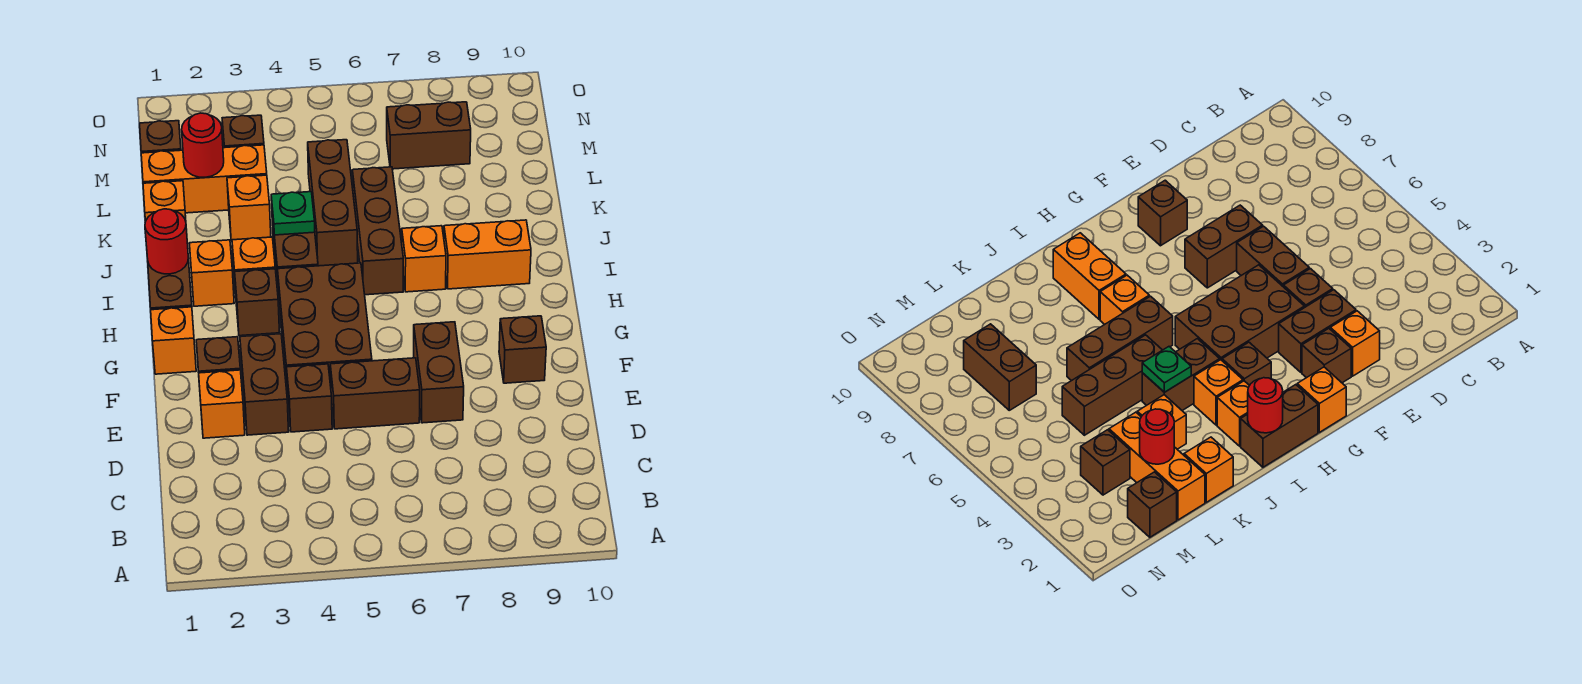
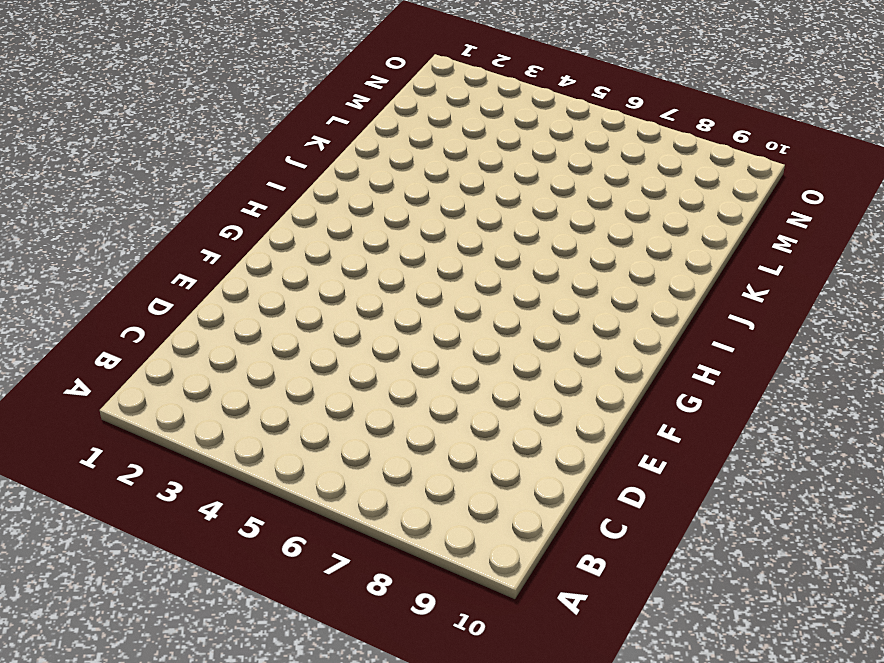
none -> orange brick E2 level 1
none -> brown brick E3:F3 level 1
none -> brown brick E4 level 1

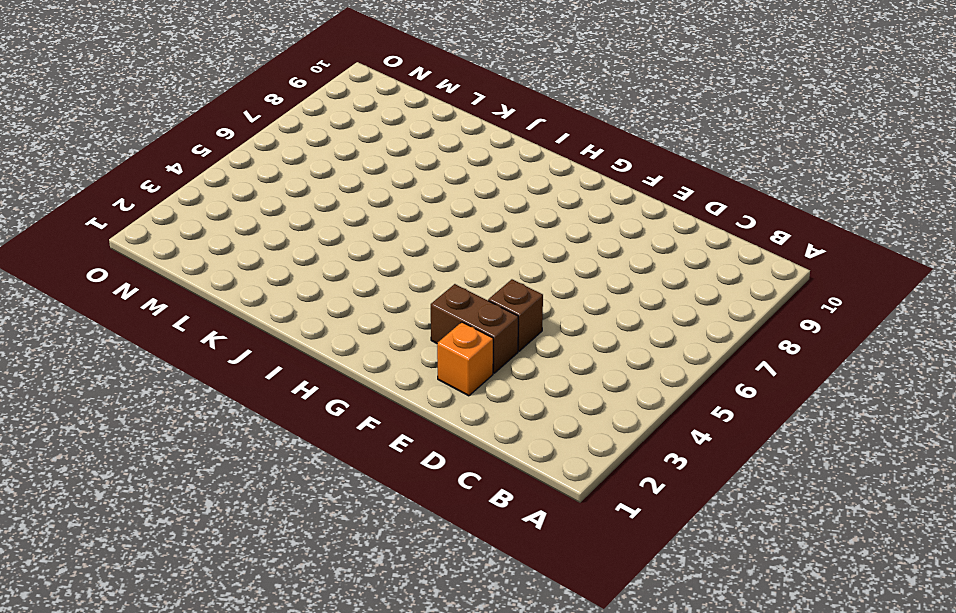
none -> brown brick E5:E6 level 1
none -> brown brick E7:F7 level 1
none -> brown brick F2 level 1

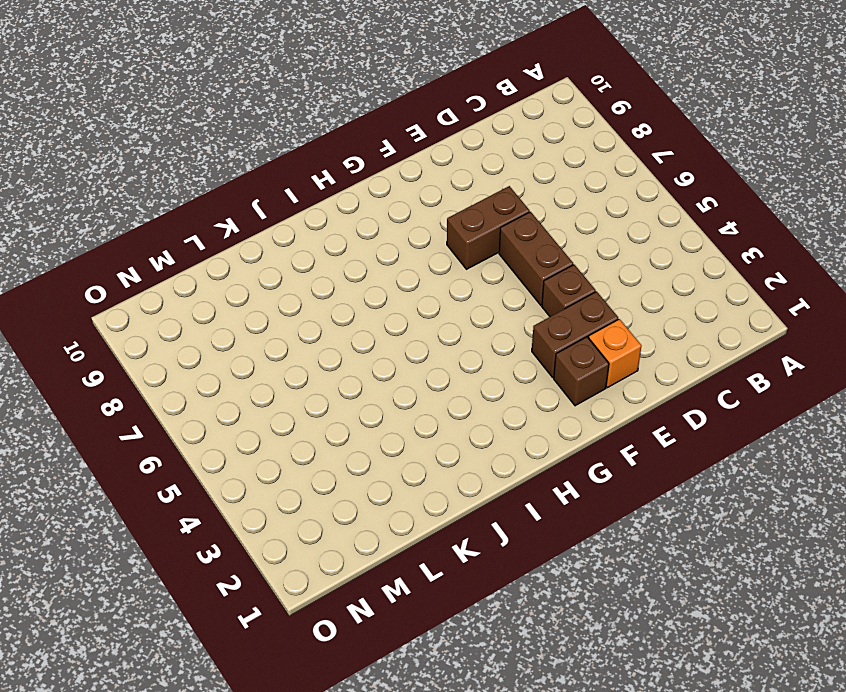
none -> brown brick F4:H5 level 1
none -> brown brick F9 level 1
none -> orange brick G1 level 1

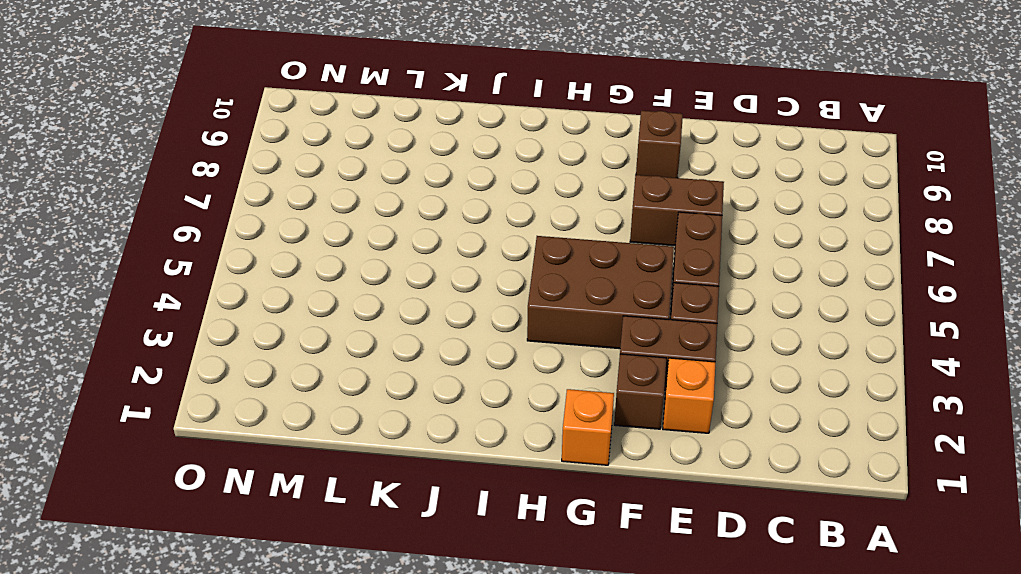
none -> brown brick H1:I1 level 1
none -> brown brick H3 level 1
none -> orange brick I2 level 1

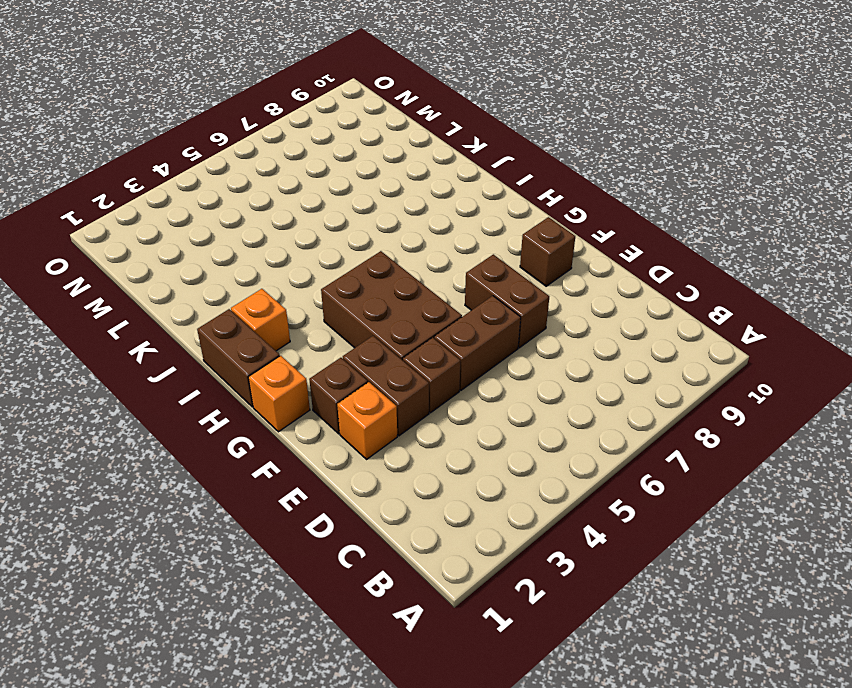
none -> brown brick H3 level 1
none -> orange brick I3 level 1
none -> brown brick I4:J4 level 1

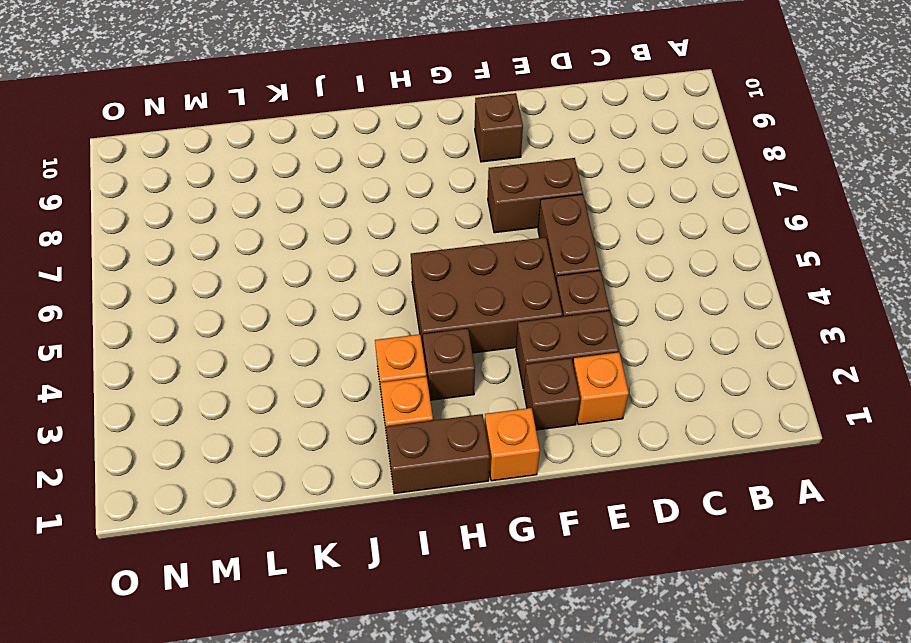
none -> brown brick I4:J4 level 1
none -> brown brick I6:K6 level 1
none -> orange brick I7 level 1

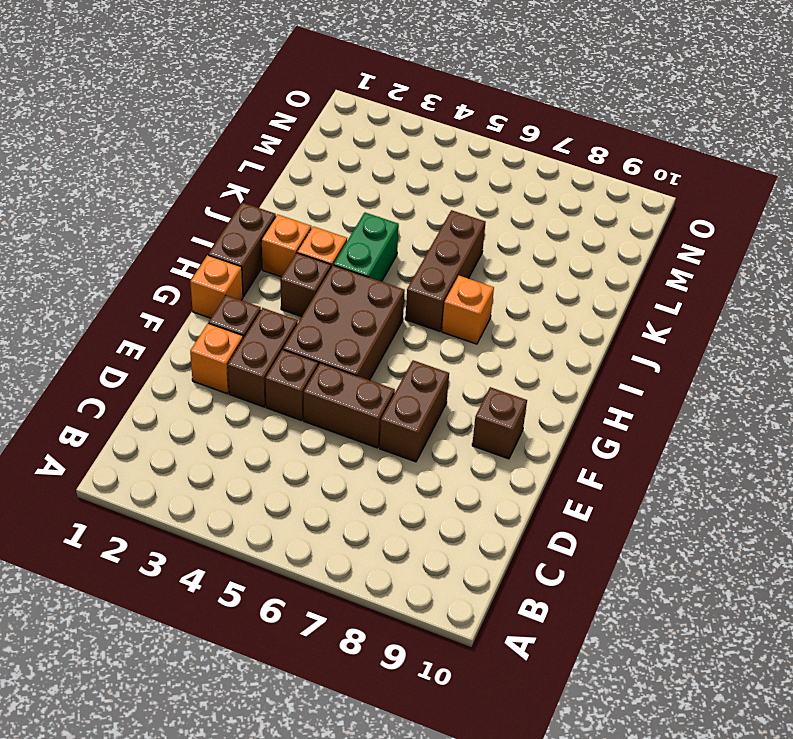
green brick I4:J4 level 1 -> brown brick I4:J4 level 1
none -> orange brick I8:I9 level 1
none -> brown brick J5:L5 level 1
none -> orange brick K1 level 1

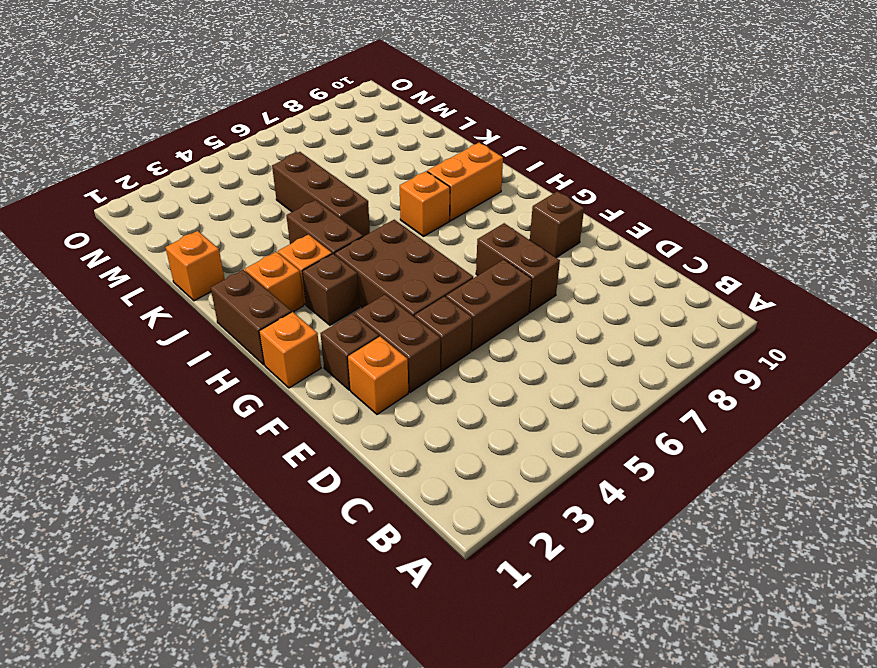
none -> brown brick I6:K6 level 1
none -> orange brick K3 level 1
none -> orange brick L1:L3 level 1

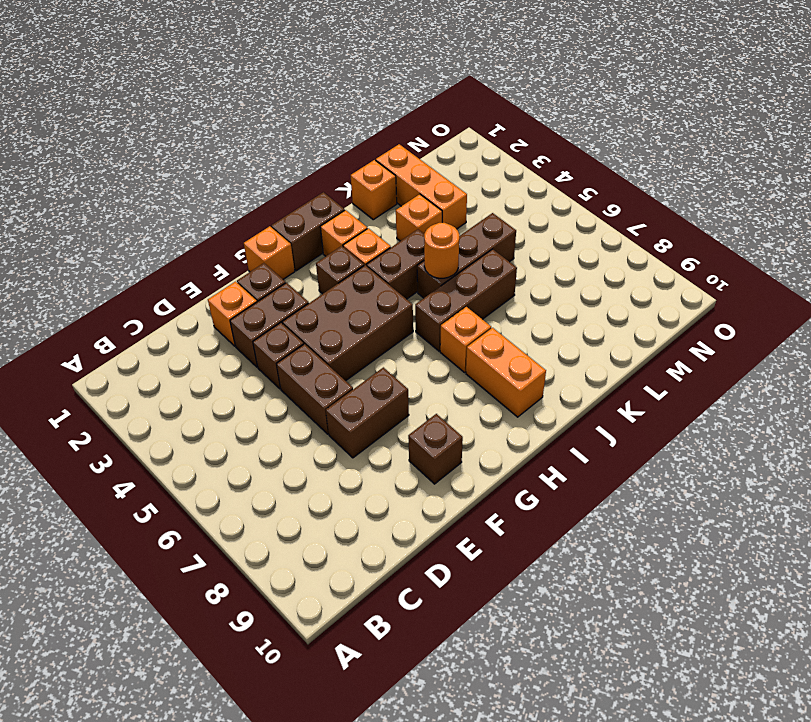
orange round brick J5 level 2 -> none
none -> brown brick M1 level 1
none -> brown brick M3 level 1
none -> brown brick M7:M8 level 1

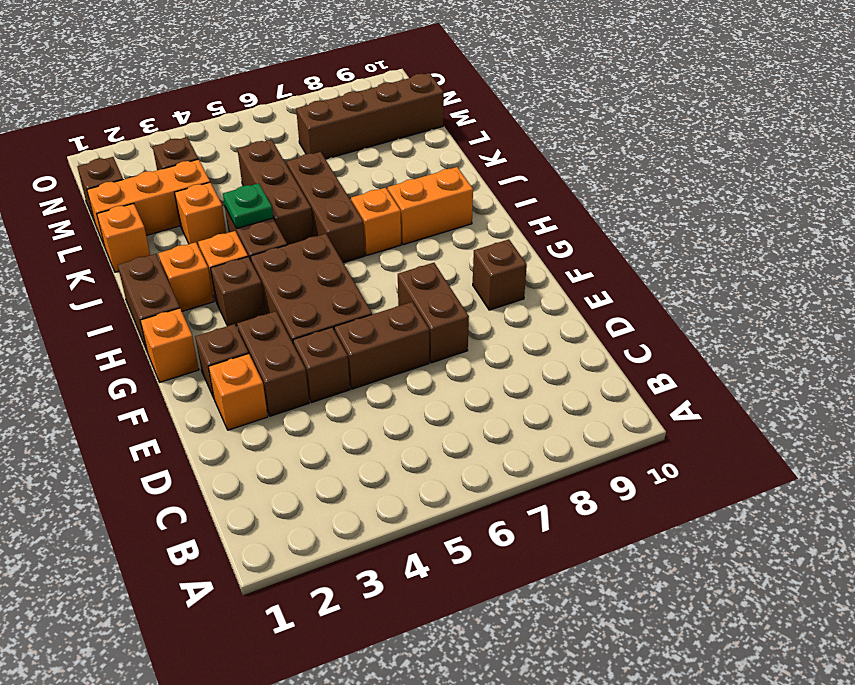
brown brick M7:M10 level 1 -> brown brick M7:M8 level 1
none -> red round brick I1 level 2
none -> red round brick L2 level 2

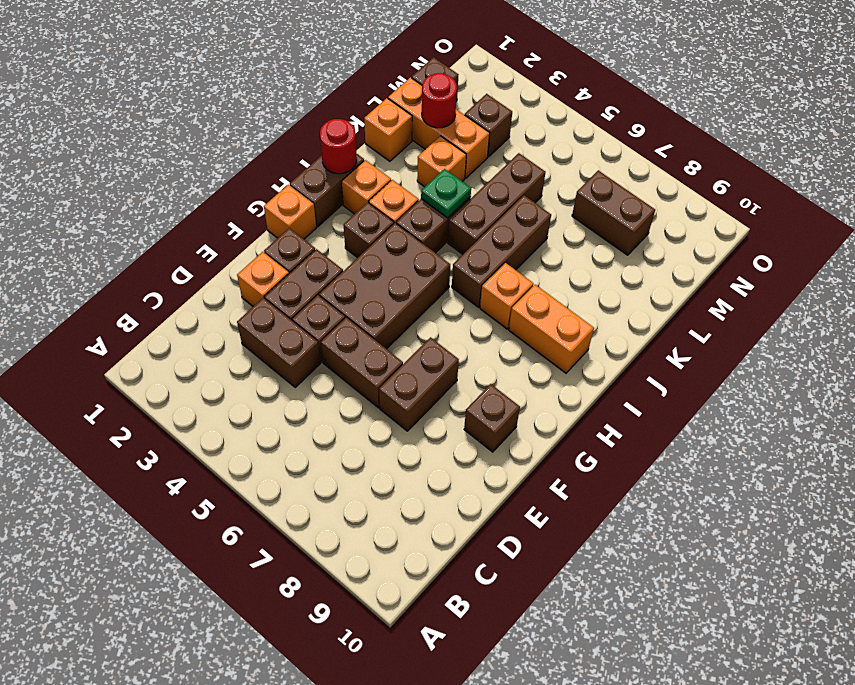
brown brick D3:D4 level 1 -> none

